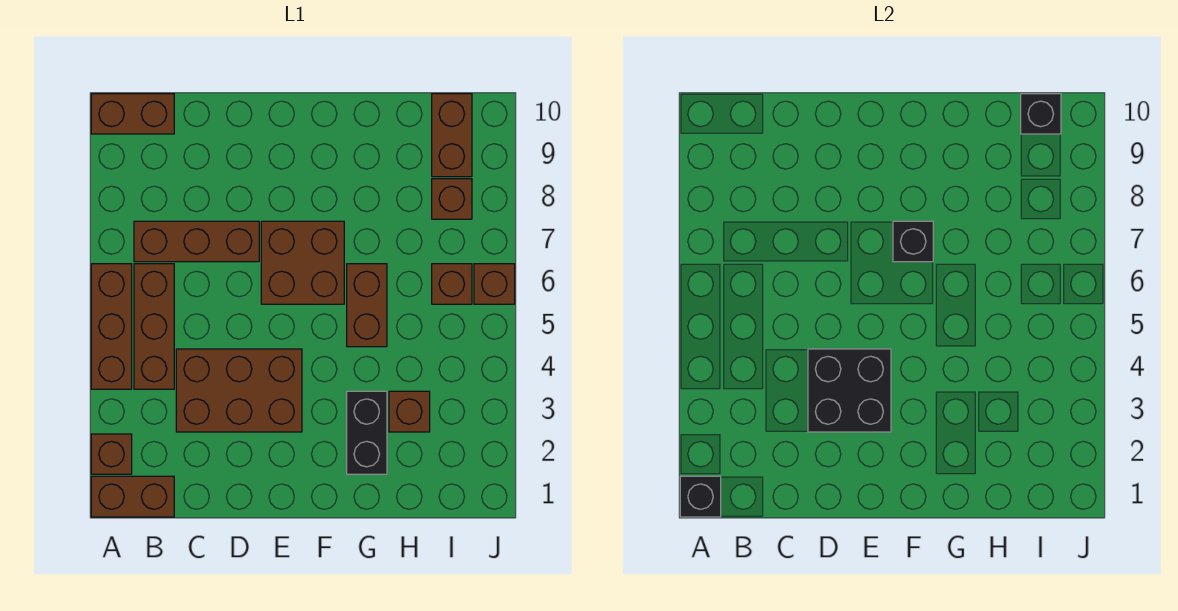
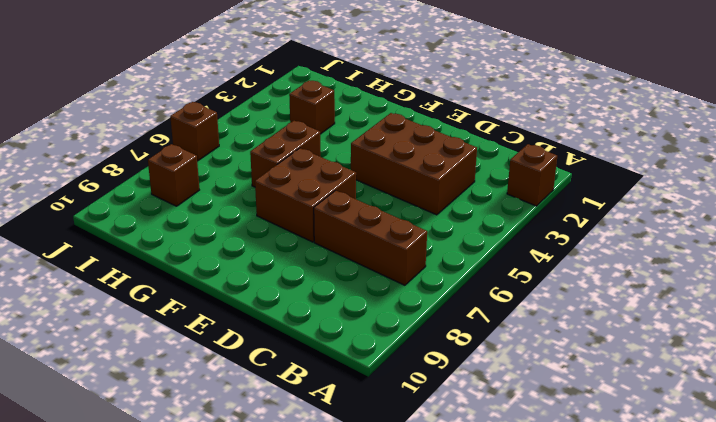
none -> brown brick A1:B1 level 1
none -> brown brick A4:A6 level 1
none -> brown brick A10:B10 level 1

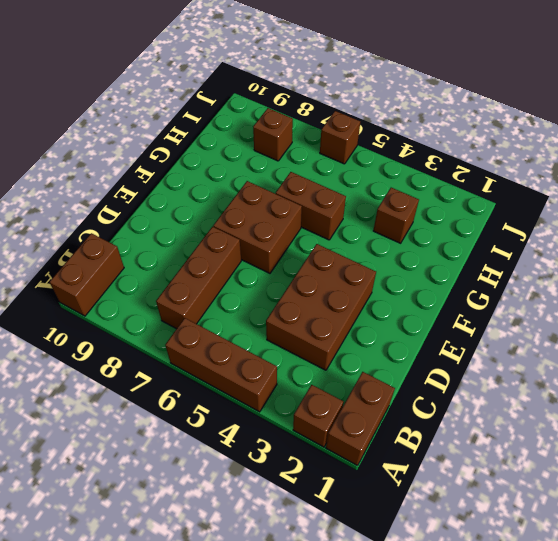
none -> brown brick B4:B6 level 1
none -> black brick G2:G3 level 1
none -> brown brick I6 level 1

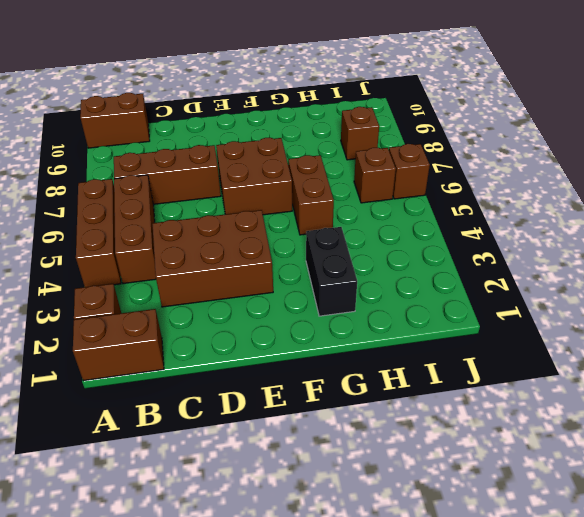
none -> brown brick H3 level 1
none -> brown brick I9:I10 level 1
none -> black brick A1 level 2

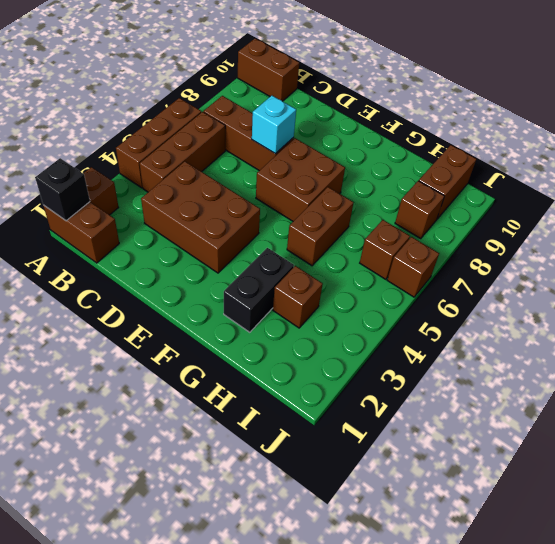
cyan brick D7 level 2 -> none
none -> black brick D3:E4 level 2
none -> black brick F7 level 2
none -> black brick I10 level 2

